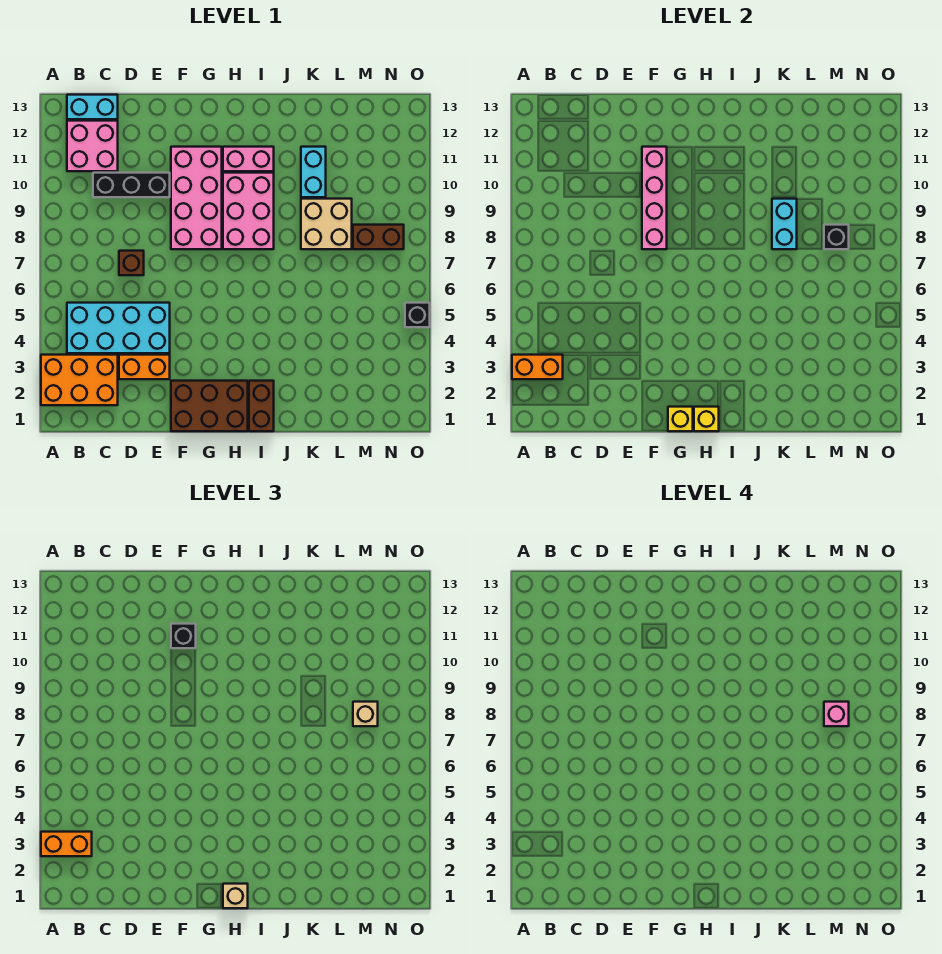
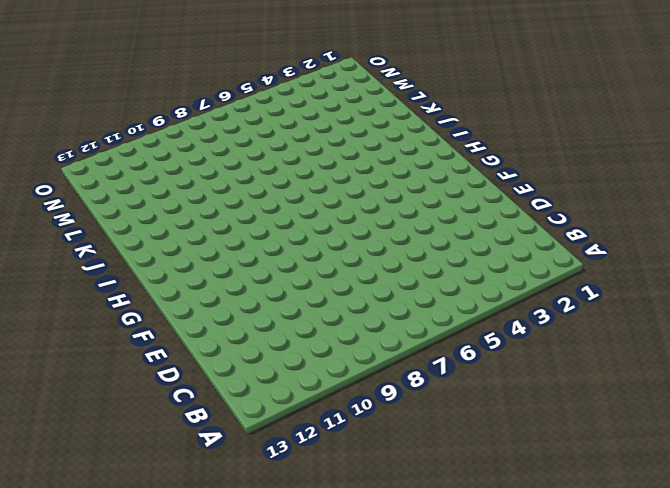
none -> orange brick A2:C3 level 1
none -> cyan brick B4:E5 level 1
none -> pink brick B11:C12 level 1

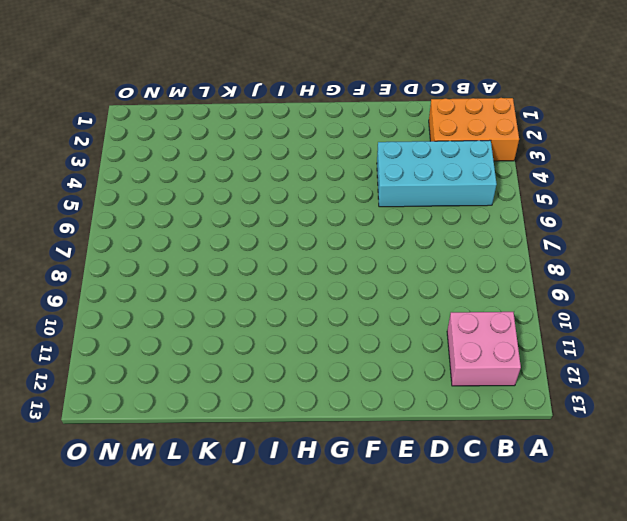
none -> cyan brick B13:C13 level 1
none -> black brick C10:E10 level 1
none -> orange brick D3:E3 level 1

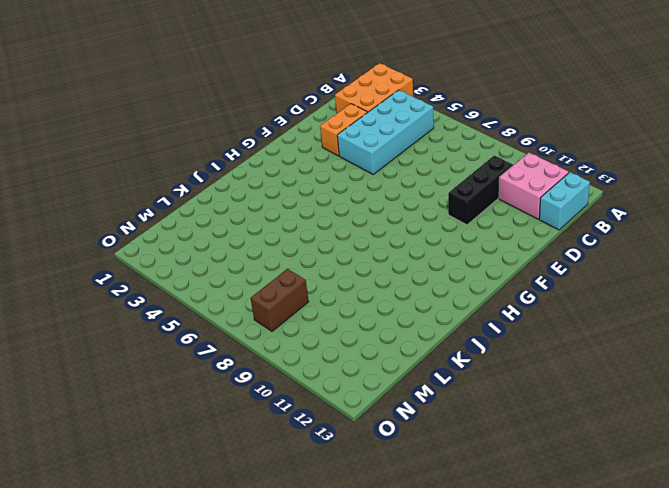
none -> brown brick D7 level 1
none -> brown brick F1:H2 level 1
none -> pink brick F8:G11 level 1

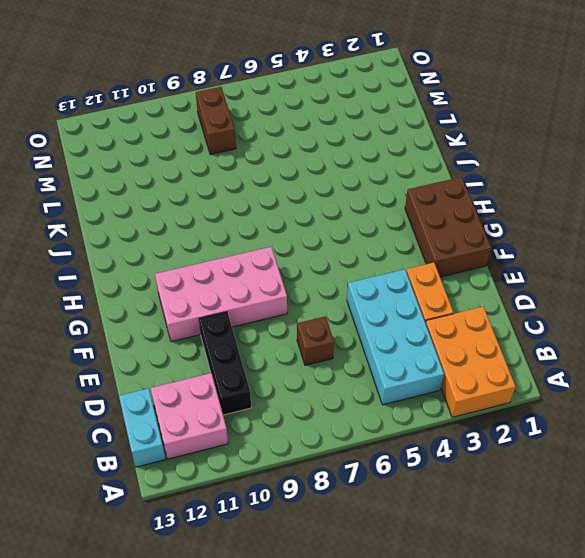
none -> pink brick H8:I10 level 1
none -> pink brick H11:I11 level 1
none -> brown brick I1:I2 level 1

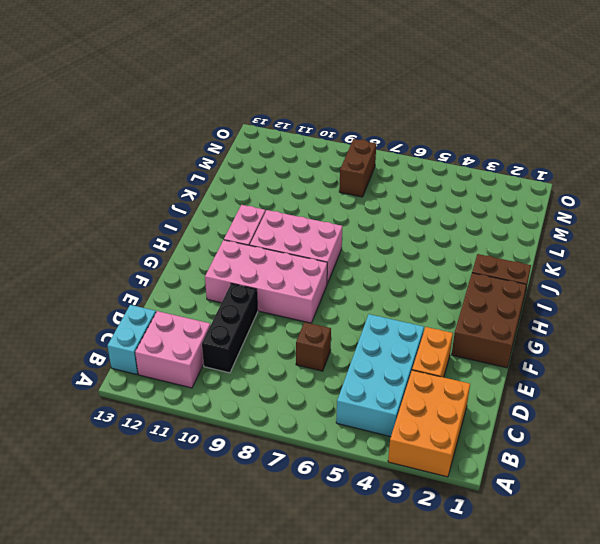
none -> tan brick K8:L9 level 1
none -> cyan brick K10:K11 level 1
none -> black brick O5 level 1

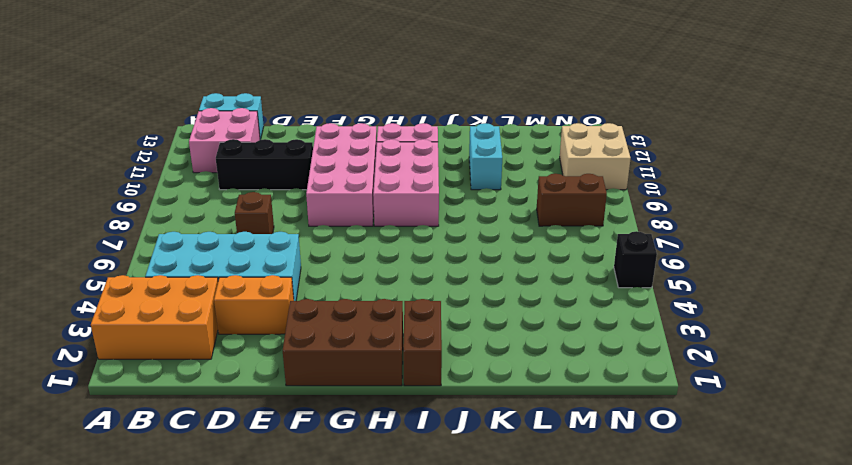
tan brick N10:O11 level 1 -> tan brick K8:L9 level 1
none -> orange brick A3:B3 level 2
none -> pink brick F8:F11 level 2
none -> yellow brick G1 level 2

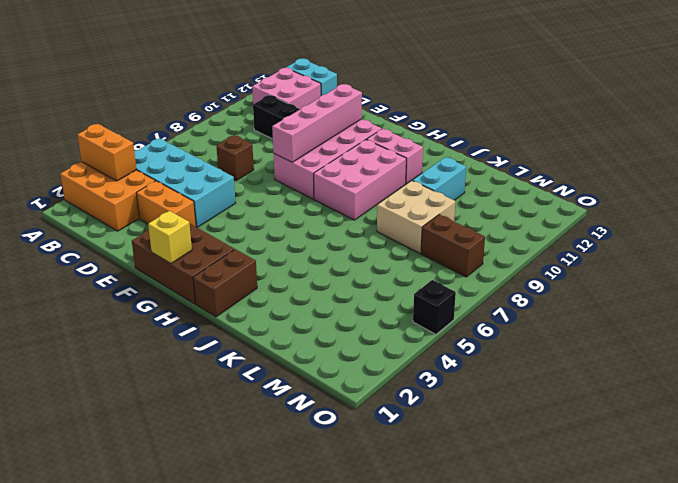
none -> yellow brick H1 level 2
none -> cyan brick K8:K9 level 2
none -> black brick M8 level 2

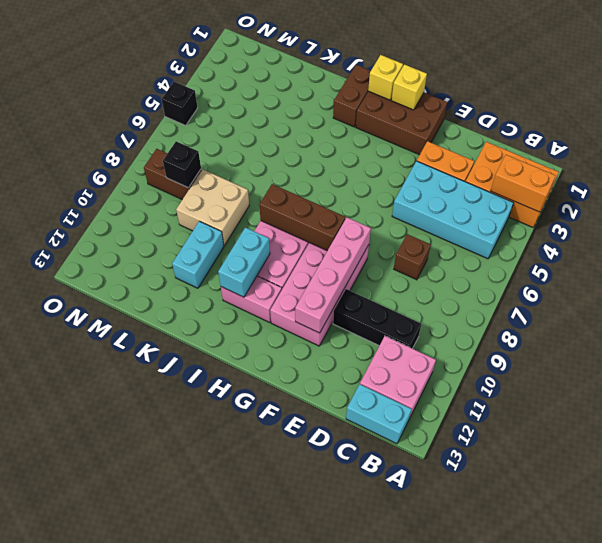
brown brick G8:I8 level 2 -> none
cyan brick I10:I11 level 2 -> cyan brick K8:K9 level 2
none -> orange brick A3:B3 level 3
none -> black brick F11 level 3
none -> tan brick H1 level 3

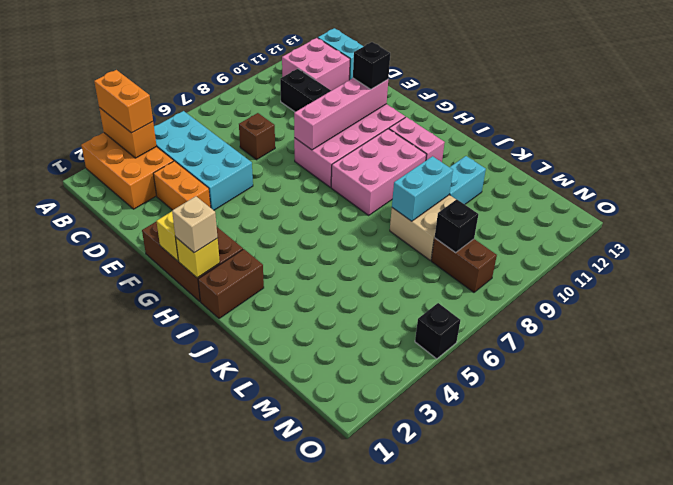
none -> tan brick M8 level 3
none -> pink brick M8 level 4

